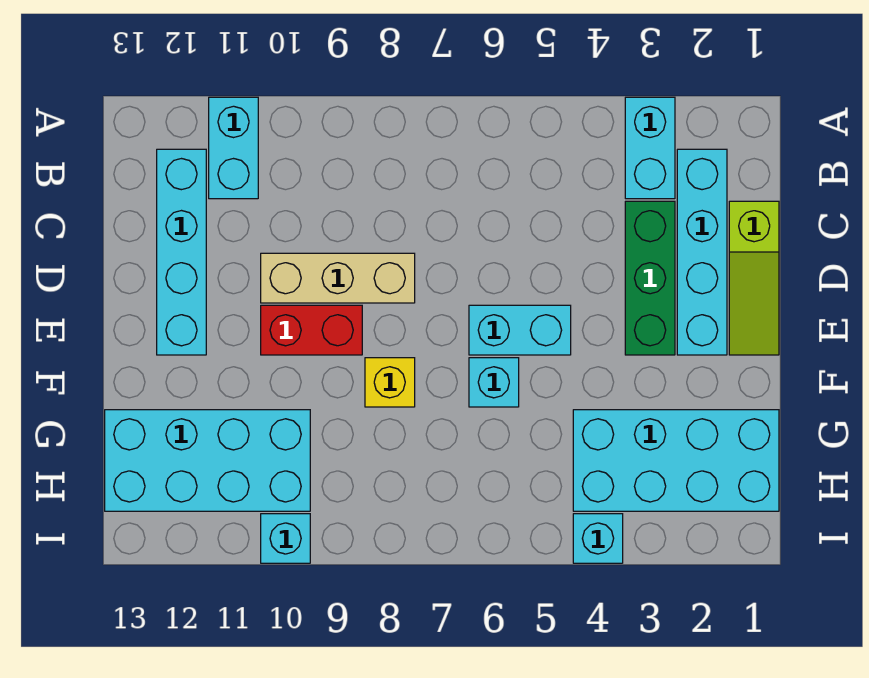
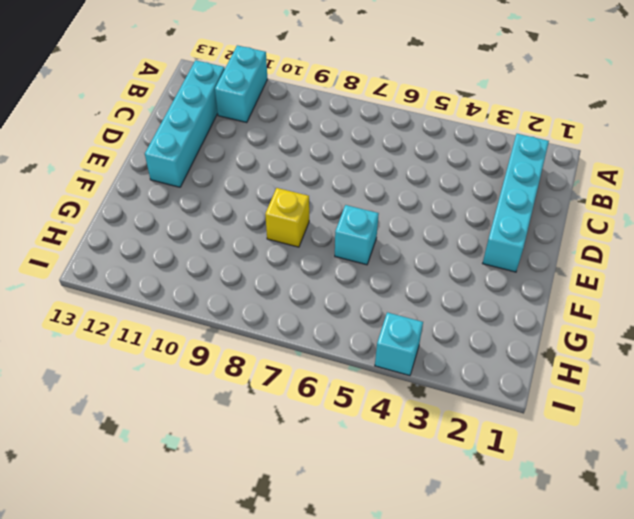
none -> cyan brick A3:B3 level 1
none -> lime slope C1:E1 level 1 top C
none -> green brick C3:E3 level 1

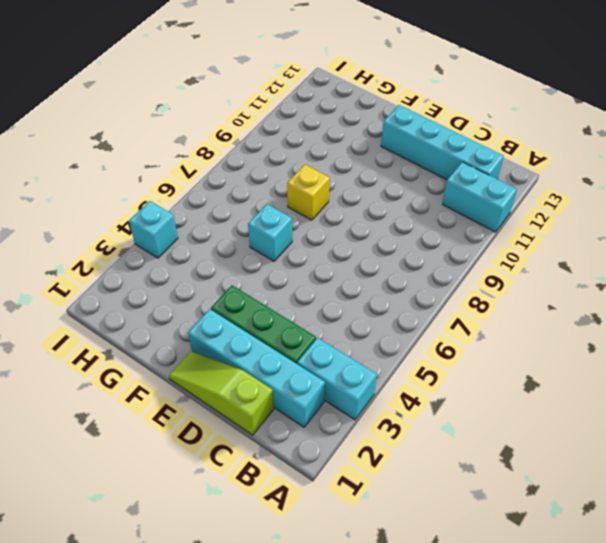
none -> tan brick D8:D10 level 1
none -> cyan brick E5:E6 level 1
none -> red brick E9:E10 level 1

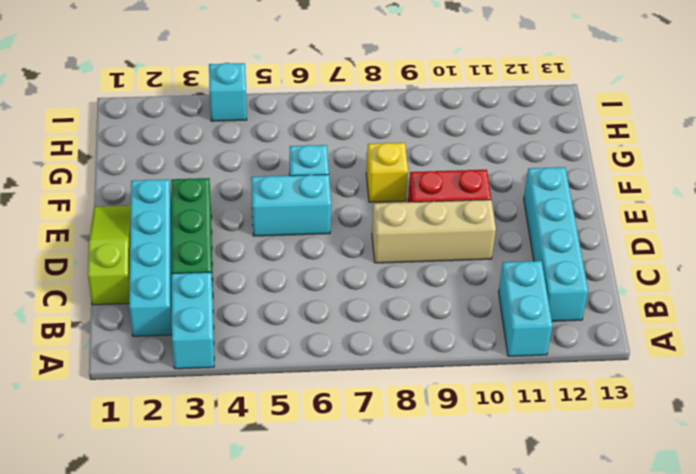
none -> cyan brick G1:H4 level 1
none -> cyan brick G10:H13 level 1
none -> cyan brick I10 level 1

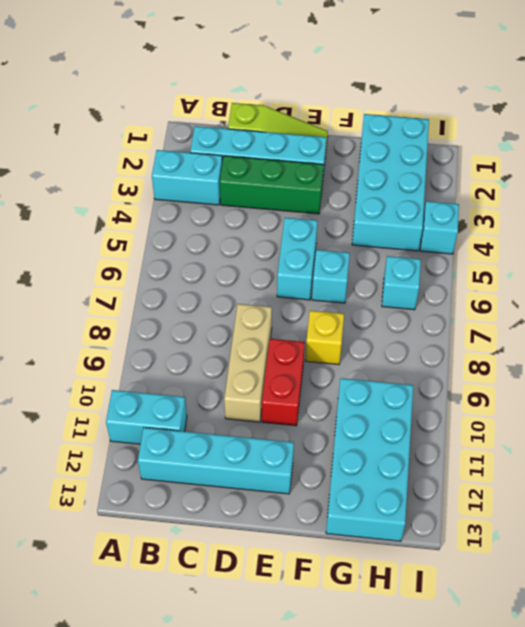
cyan brick H6 level 1 -> cyan brick I10 level 1

